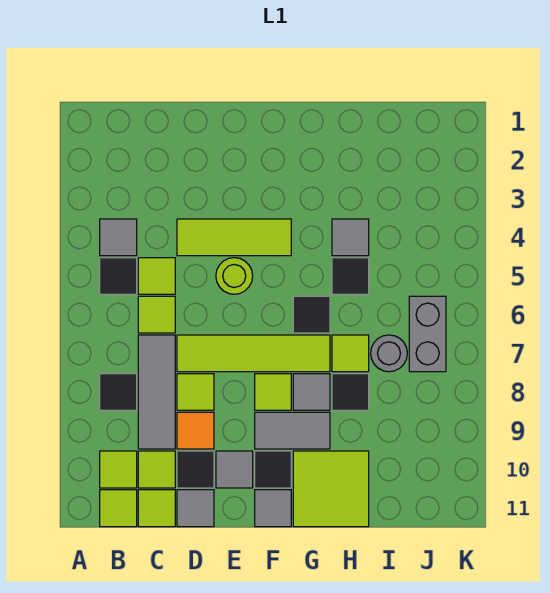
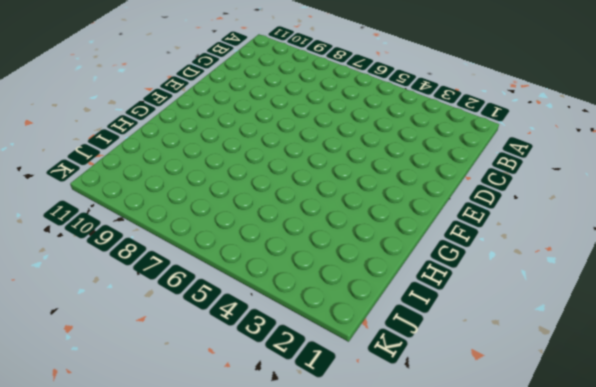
none -> grey tile B4 level 1
none -> black tile B5 level 1
none -> black tile B8 level 1
none -> lime tile B10 level 1

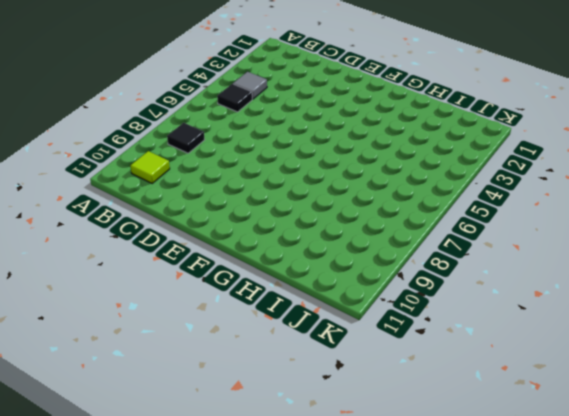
none -> lime tile B11 level 1
none -> lime tile C5 level 1
none -> lime tile C6 level 1
none -> grey tile C7:C9 level 1

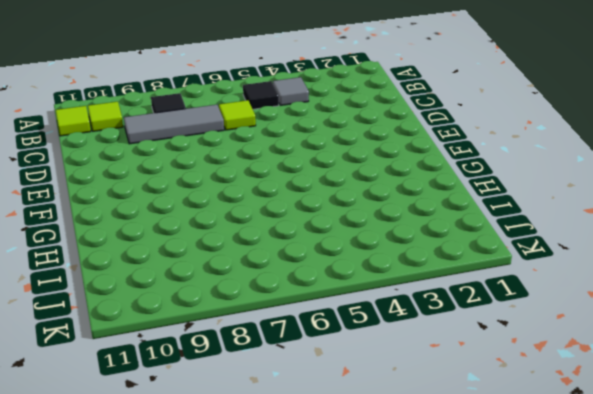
none -> lime tile C5 level 1
none -> lime tile C10 level 1
none -> lime tile C11 level 1
none -> lime tile D4:F4 level 1

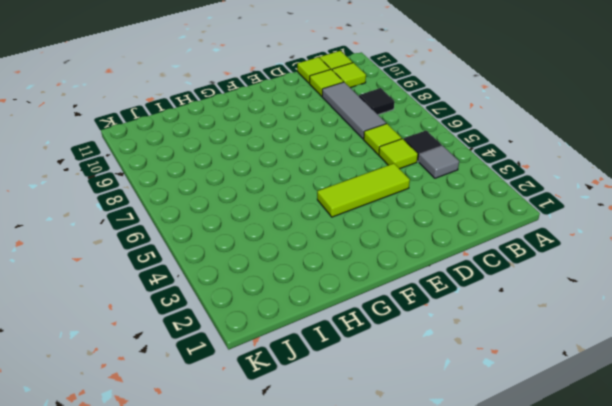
none -> lime tile D7:G7 level 1
none -> lime tile D8 level 1
none -> orange tile D9 level 1
none -> black tile D10 level 1

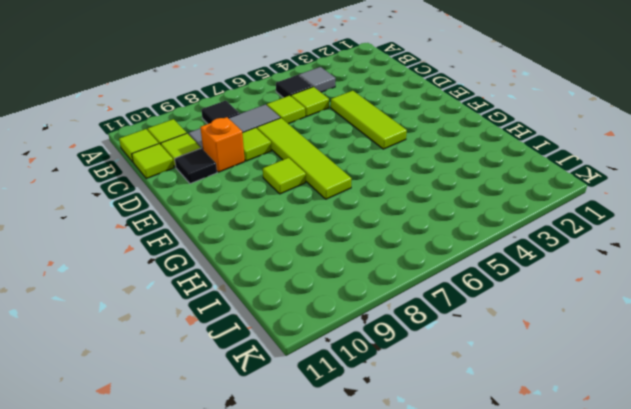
orange brick D9 level 1 -> orange tile D9 level 1
none -> grey tile D11 level 1
none -> lime round brick E5 level 1
none -> grey tile E10 level 1
none -> grey tile F9:G9 level 1

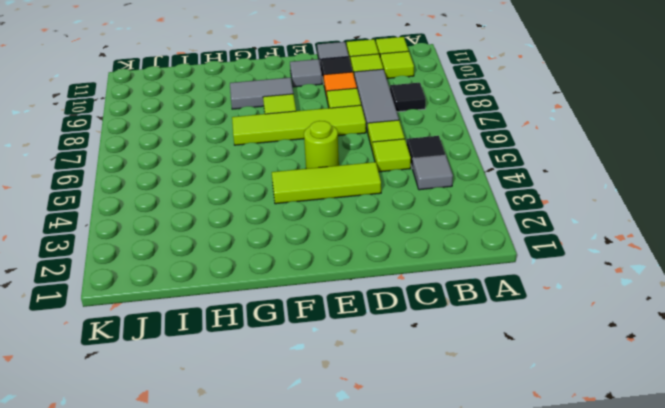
none -> black tile F10 level 1
none -> grey tile F11 level 1
none -> black tile G6 level 1
none -> grey tile G8 level 1

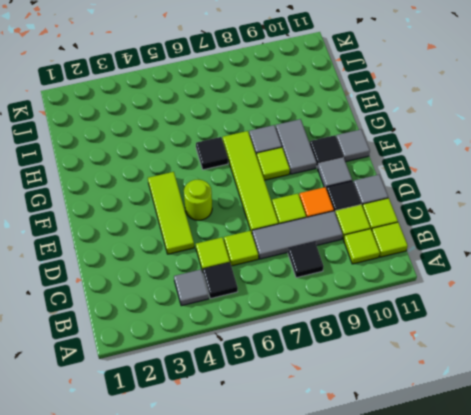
none -> lime tile G10:H11 level 1
none -> grey tile H4 level 1
none -> black tile H5 level 1
none -> lime tile H7 level 1

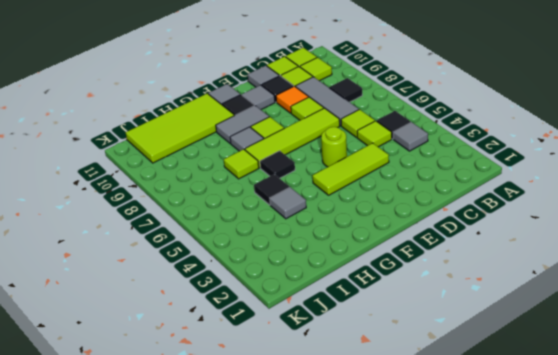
lime tile G10:J11 level 1 -> lime tile G10:H11 level 1
none -> black tile H8 level 1
none -> grey round brick I7 level 1
none -> grey brick J6:J7 level 1

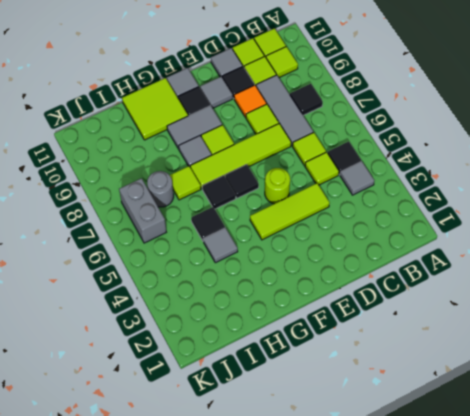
black tile F6 level 1 -> black tile H8 level 1

